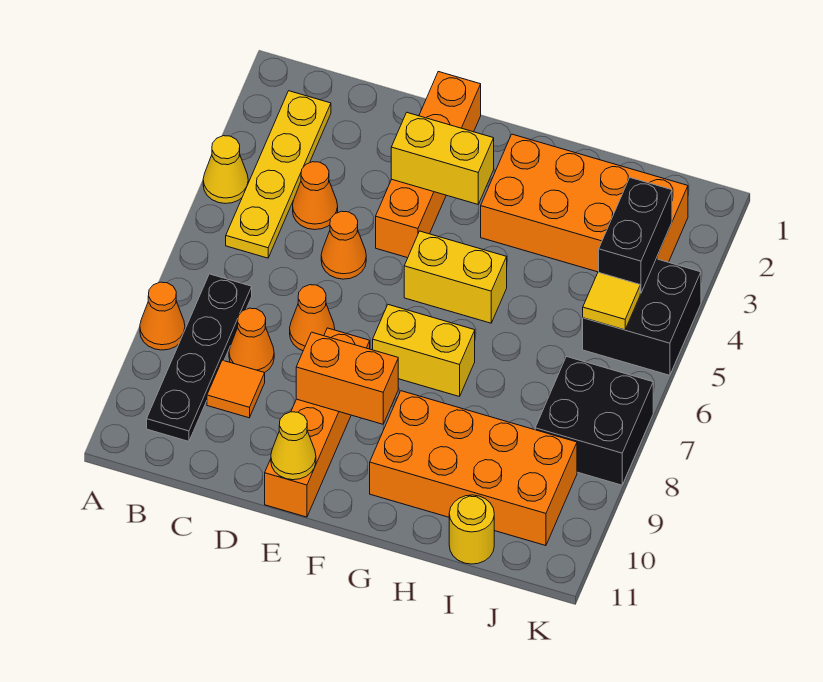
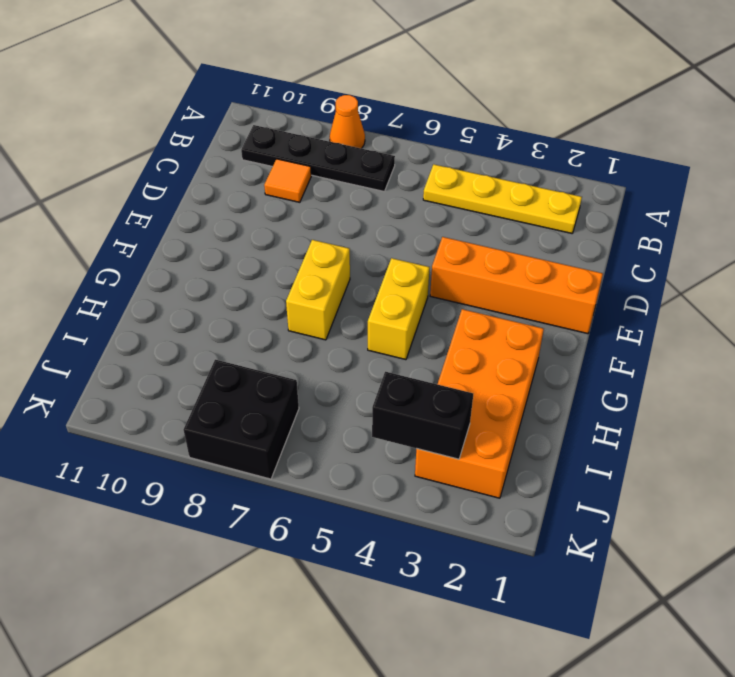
none -> yellow cone A4 level 1
none -> orange cone C4 level 1
none -> orange cone C8 level 1

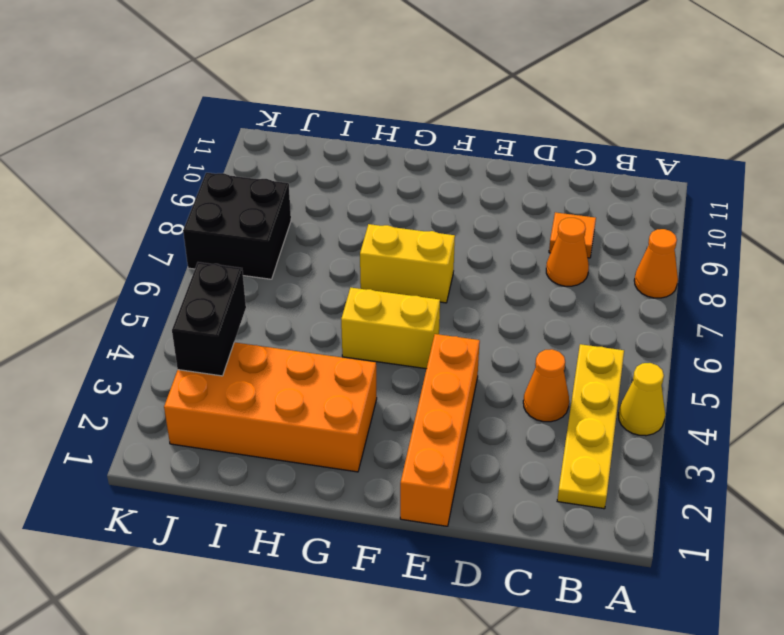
none -> black plate B7:B10 level 1
none -> orange cone D5 level 1
none -> orange cone D7 level 1

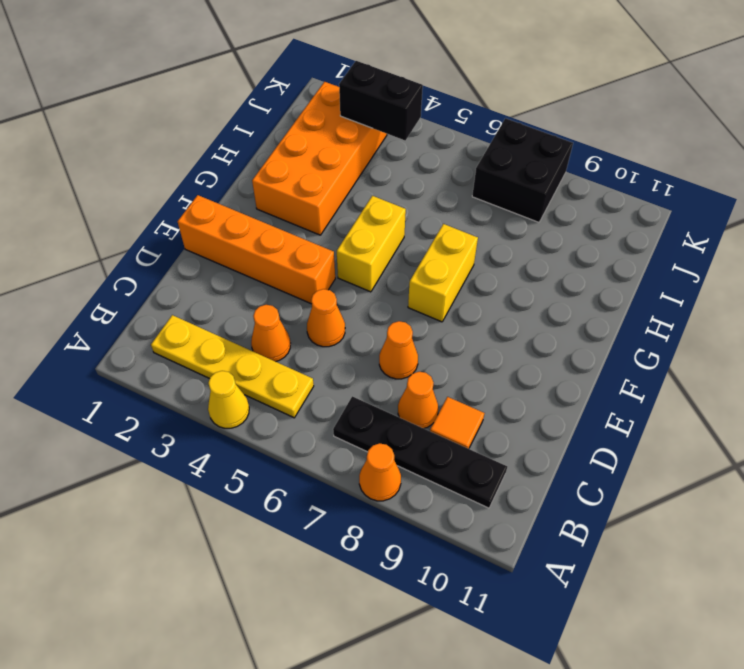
none -> orange brick E8:E11 level 1
none -> orange brick G9:J10 level 1
none -> yellow round brick I11 level 1

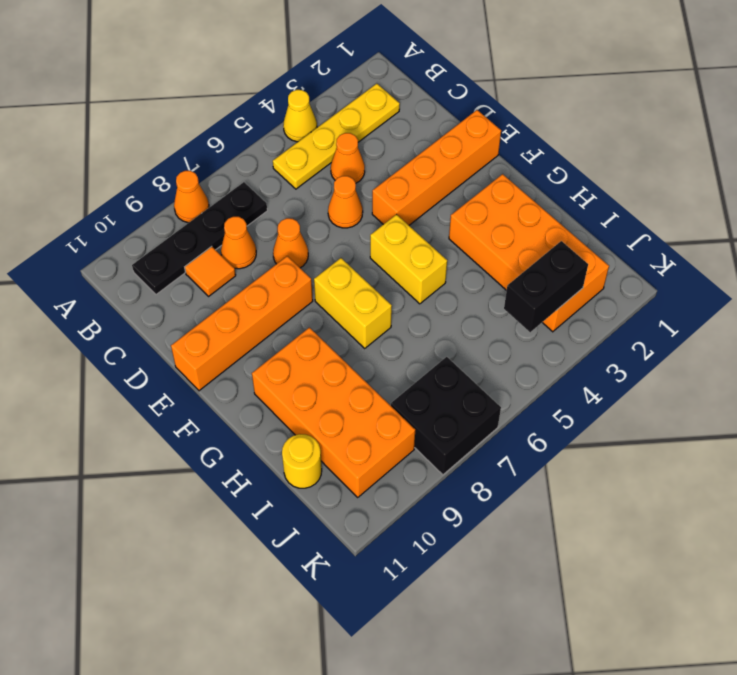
none -> black brick J4:K5 level 1
none -> yellow brick E3:F3 level 2
none -> orange brick E9:F9 level 2

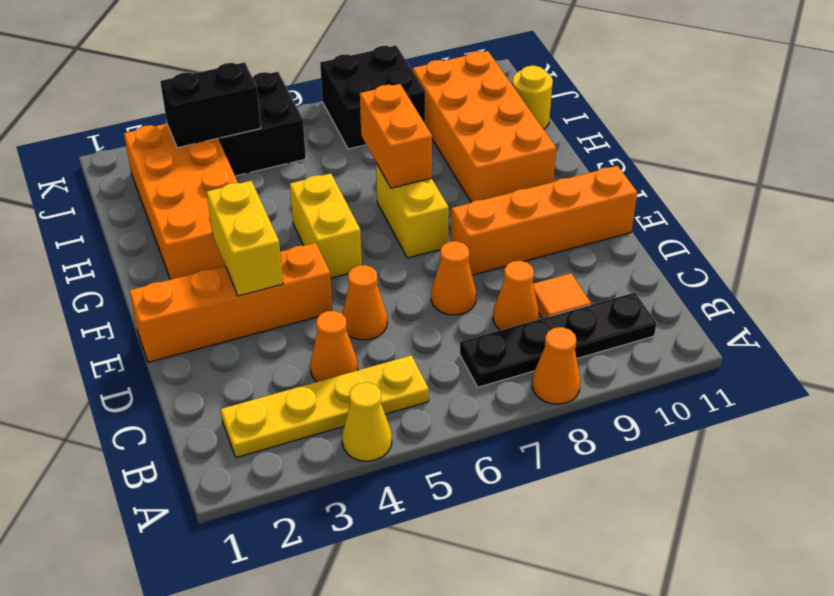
orange brick G7:H7 level 2 -> orange brick E9:F9 level 2
none -> yellow cone E11 level 2
none -> yellow tile J5 level 2

